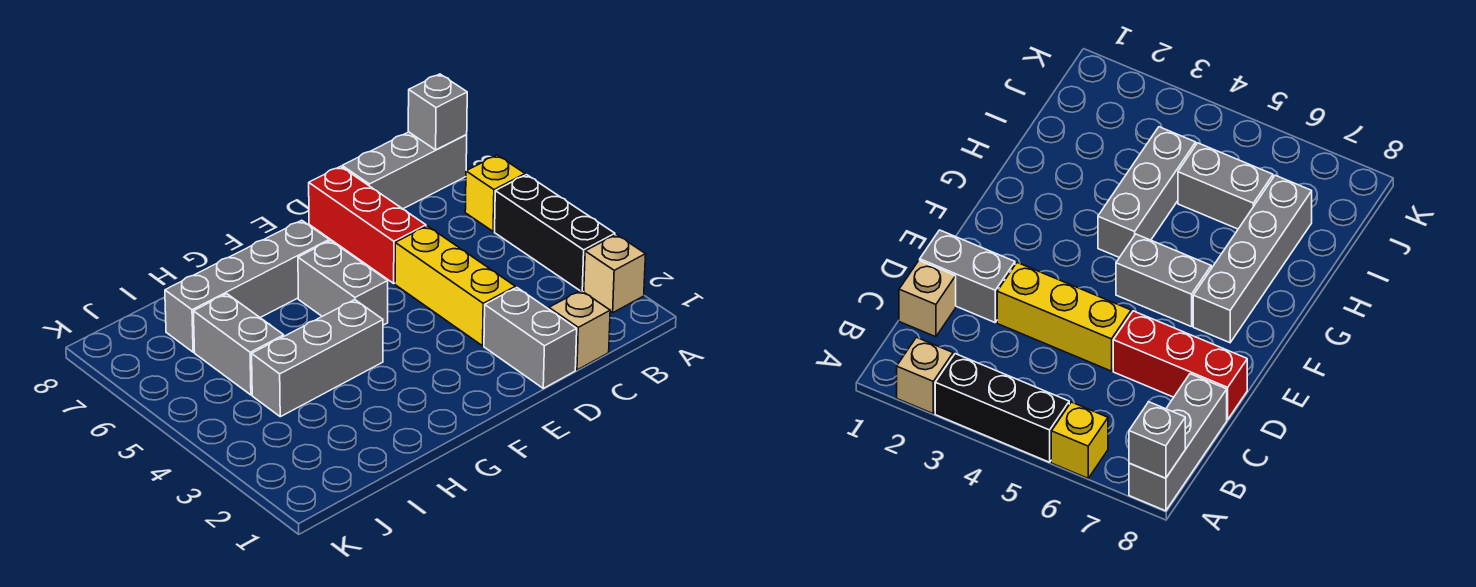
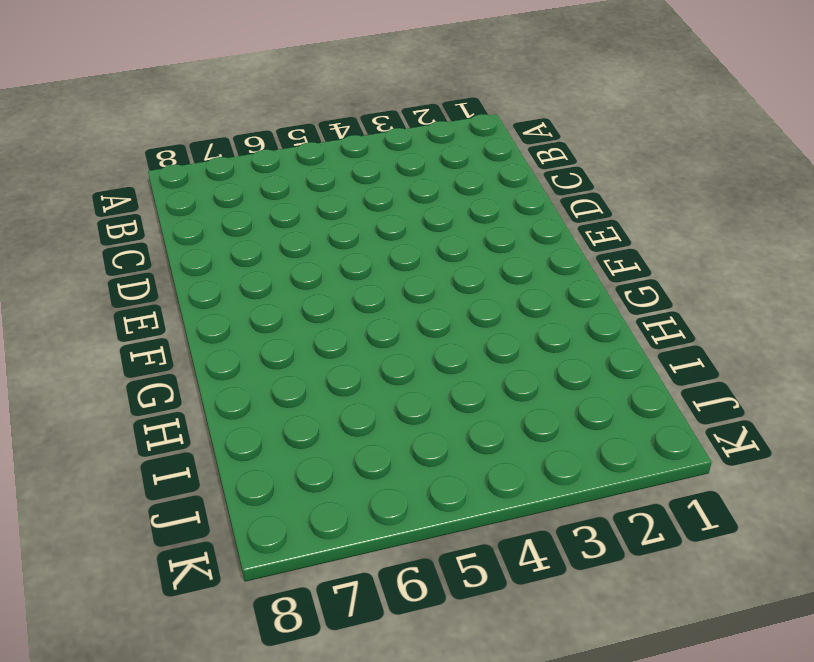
none -> tan brick A2 level 1
none -> black brick A3:A5 level 1
none -> yellow brick A6 level 1

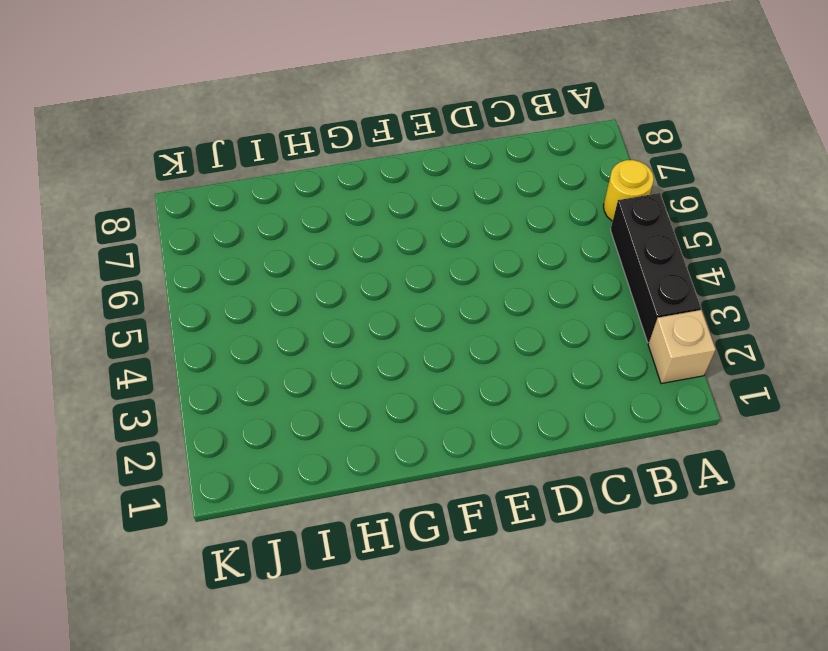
yellow round brick A6 level 1 -> yellow brick A6 level 1
none -> grey brick A8:C8 level 1
none -> tan brick C1 level 1
none -> grey brick D1:D2 level 1

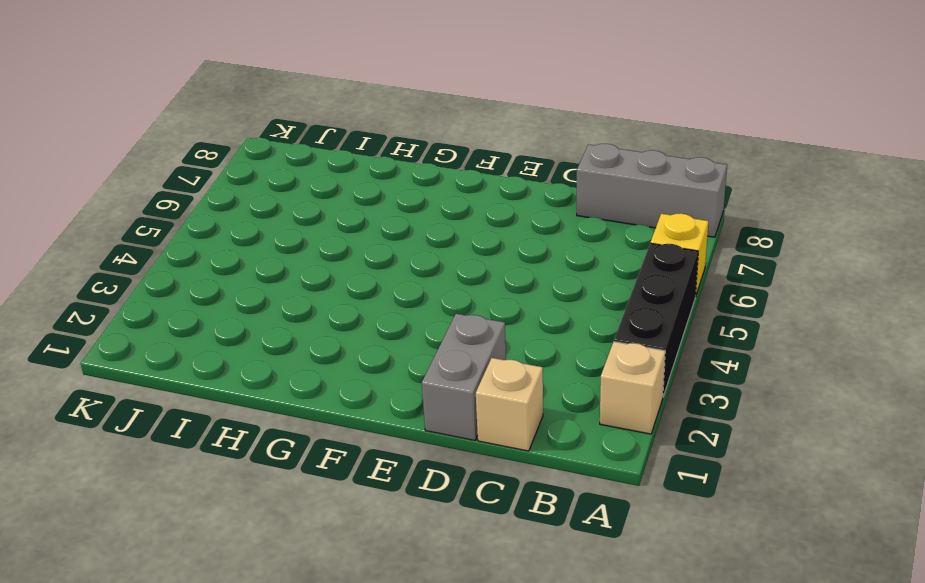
none -> yellow brick D3:D5 level 1
none -> red brick D6:D8 level 1
none -> grey brick F5:F6 level 1

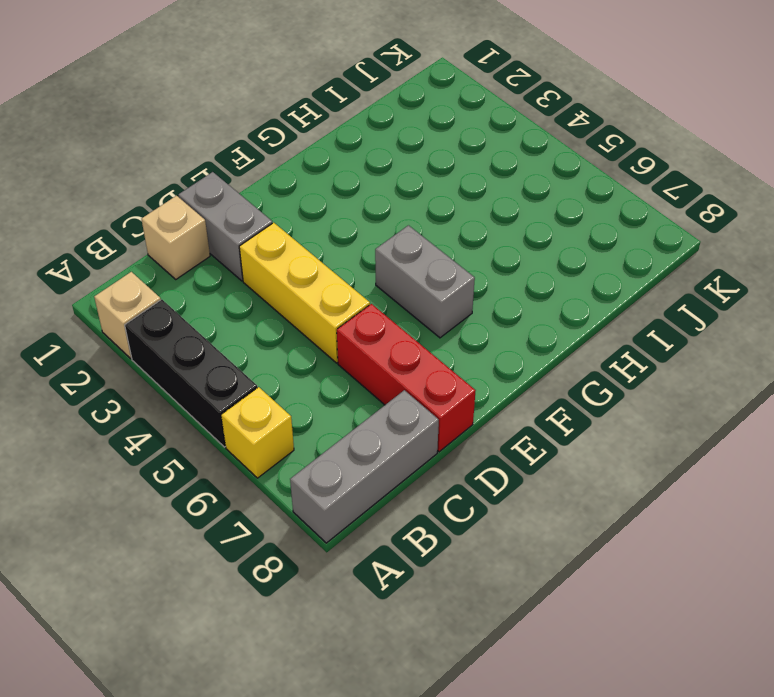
none -> grey brick F7:I7 level 1
none -> grey brick G4:I4 level 1
none -> grey brick I5:I6 level 1

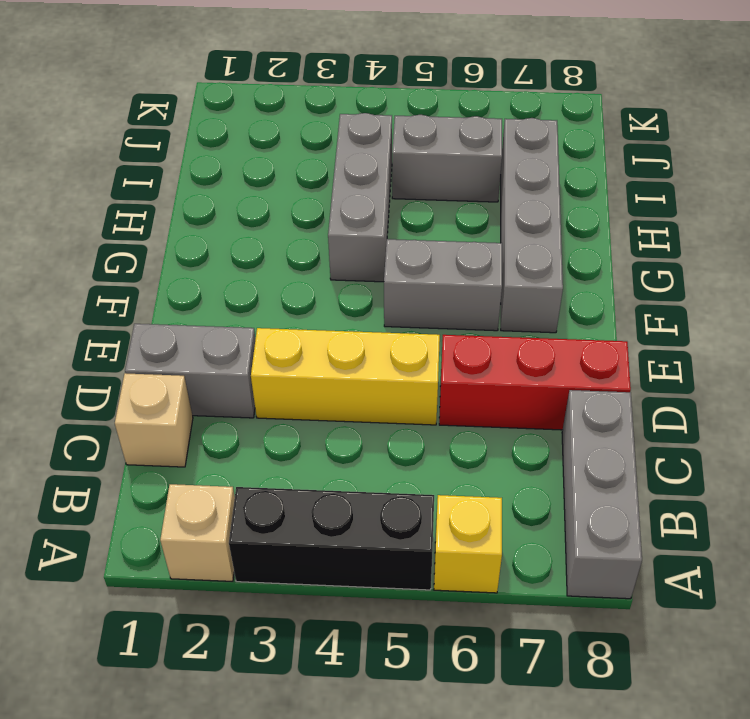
none -> grey brick A8 level 2

